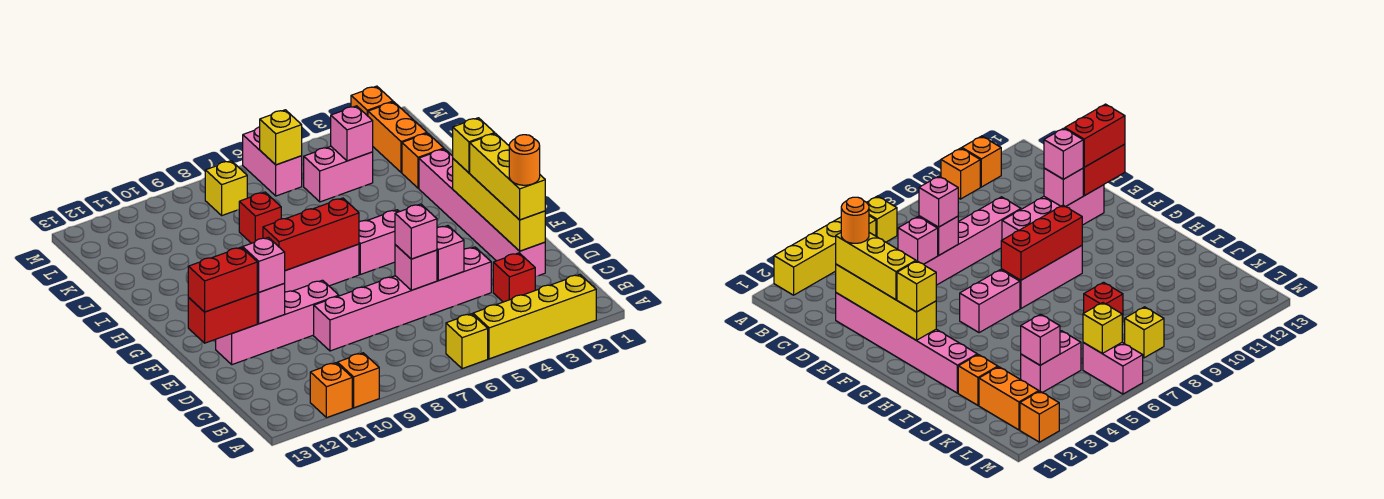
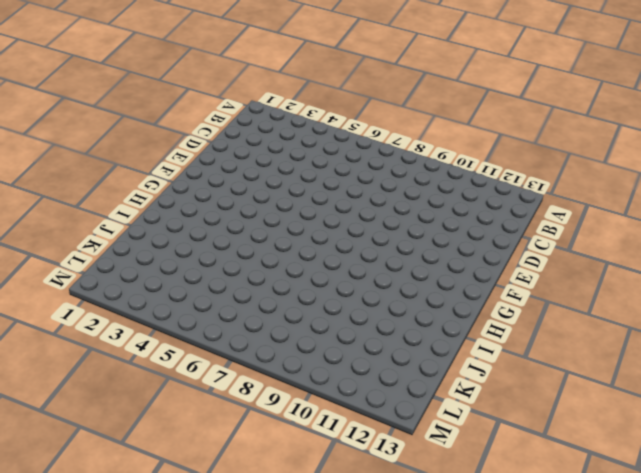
none -> yellow brick A2:A5 level 1
none -> yellow brick A6 level 1
none -> orange brick A10 level 1
none -> orange brick A11 level 1

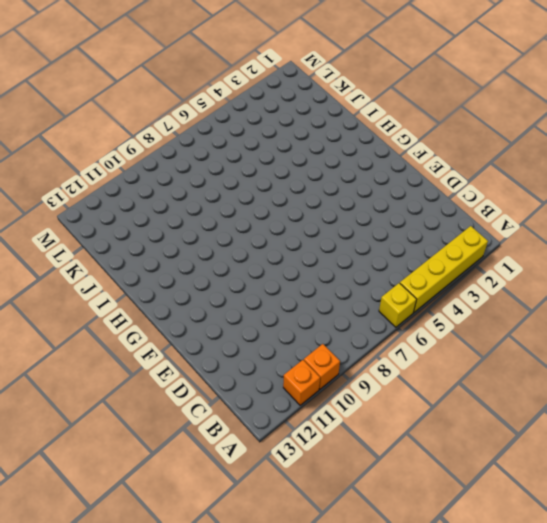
none -> red brick C3 level 1
none -> pink brick D2:I2 level 1
none -> pink brick D4:D9 level 1
none -> pink brick E9:E12 level 1

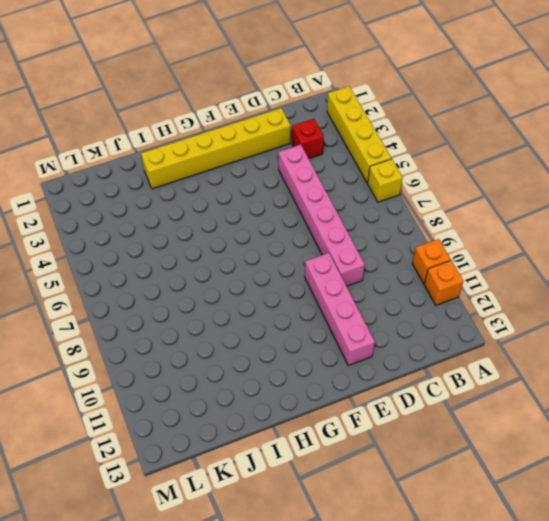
yellow brick D2:I2 level 1 -> pink brick D2:I2 level 1
none -> pink brick G5:G6 level 1
none -> pink brick G7:G9 level 1
none -> orange brick J2 level 1
none -> red brick J8 level 1

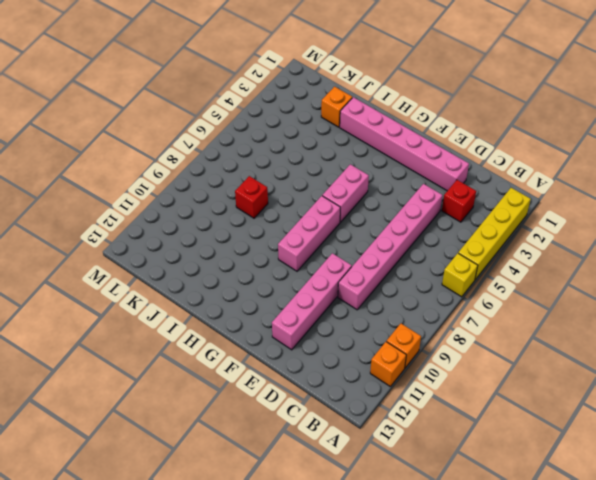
none -> orange brick K2:L2 level 1
none -> pink brick K4:K5 level 1
none -> pink brick L6:M6 level 1
none -> yellow brick L8 level 1

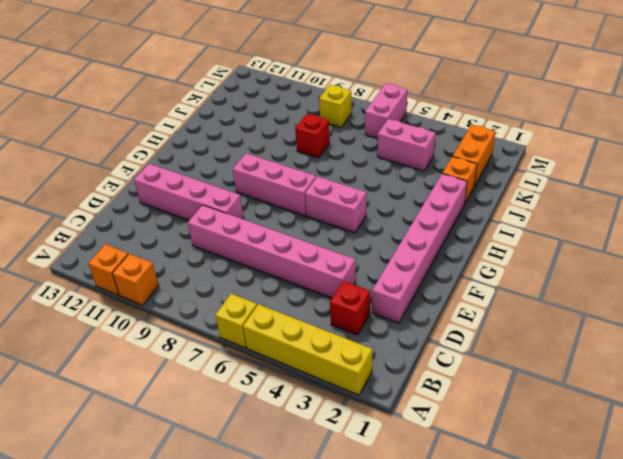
none -> orange brick M2 level 1
none -> yellow brick D2:G2 level 2
none -> pink brick D5 level 2
none -> pink brick D6 level 2

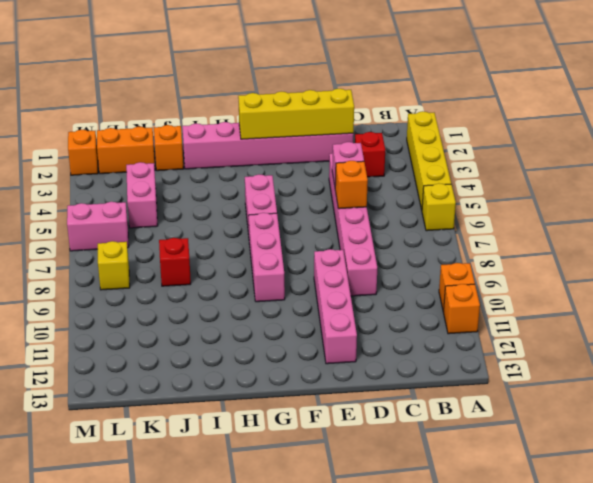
orange brick D6 level 2 -> pink brick D6 level 2
none -> pink brick E11 level 2
none -> red brick E12:E13 level 2
none -> red brick G7:G9 level 2
none -> pink brick K4 level 2

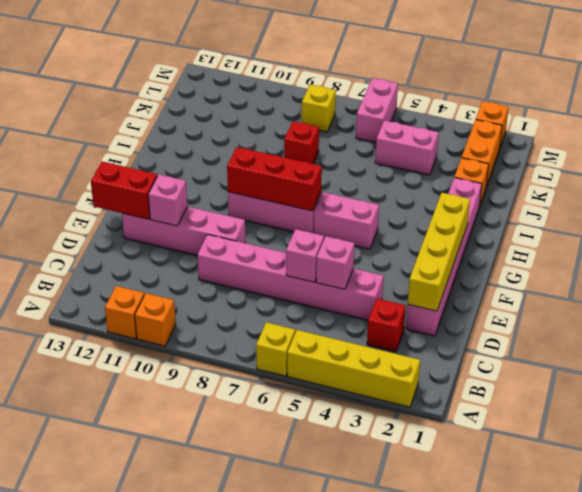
none -> pink brick K4 level 2
none -> yellow brick L6 level 2
none -> yellow brick D2:F2 level 3
none -> pink brick D6 level 3

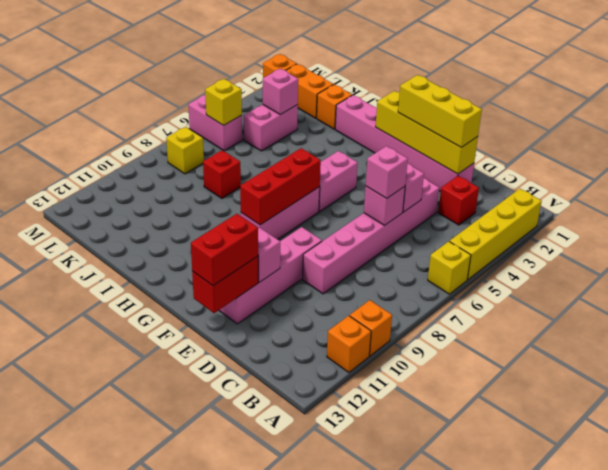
none -> pink brick E11 level 3
none -> yellow brick G2 level 3
none -> orange round brick D2 level 4

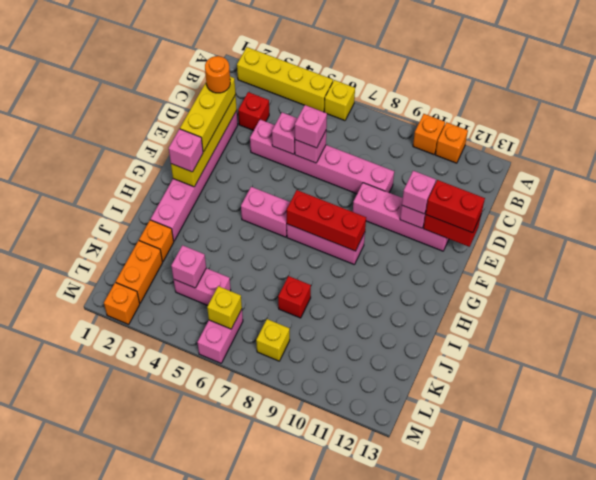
pink brick G2 level 3 -> yellow brick G2 level 3

